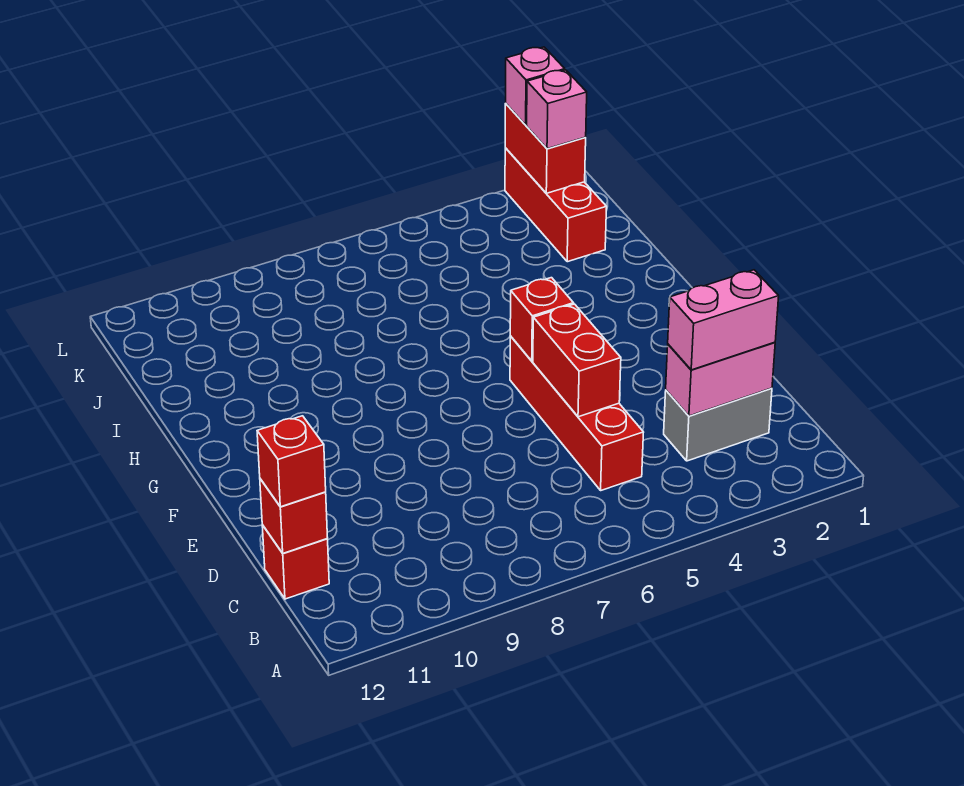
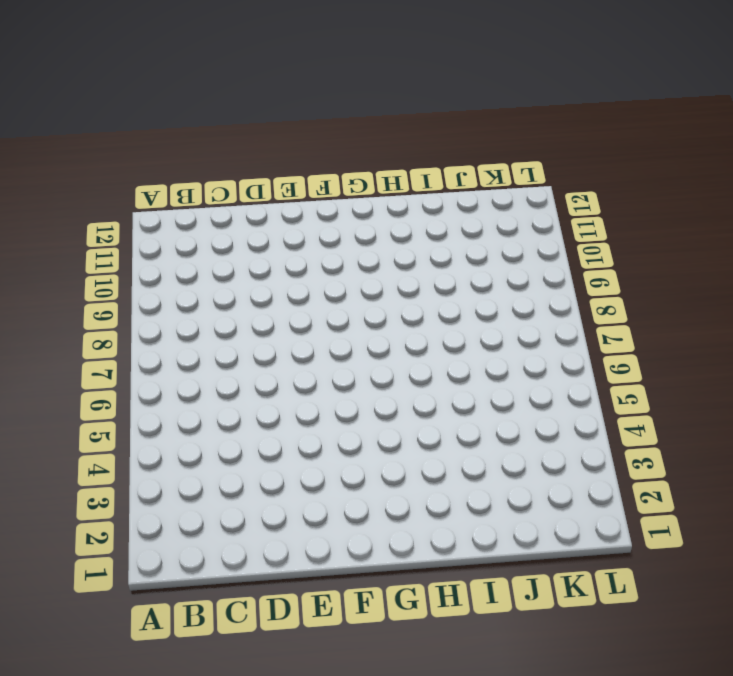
none -> grey brick C2:C3 level 1
none -> red brick C5:F5 level 1
none -> red brick C12 level 1

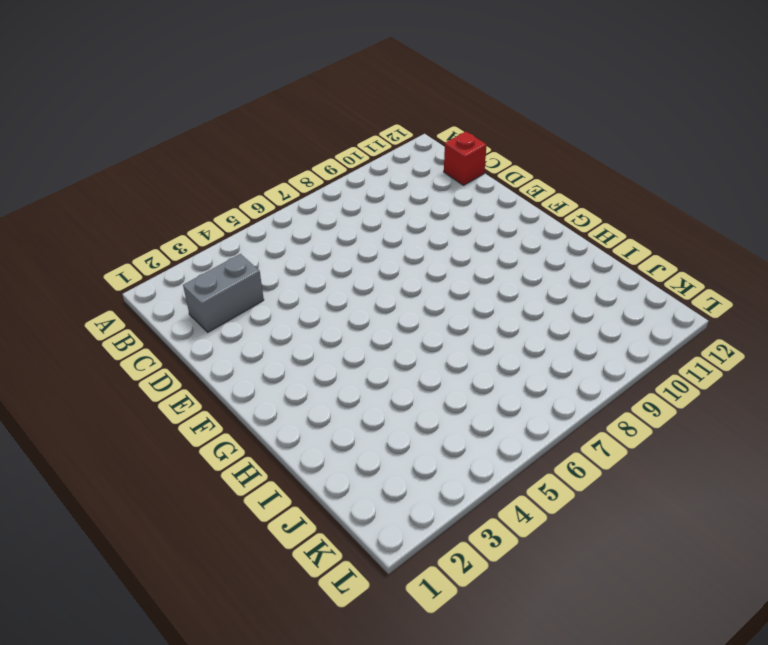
none -> red brick C5:F5 level 1
none -> red brick J2:L2 level 1
none -> pink brick C2:C3 level 2

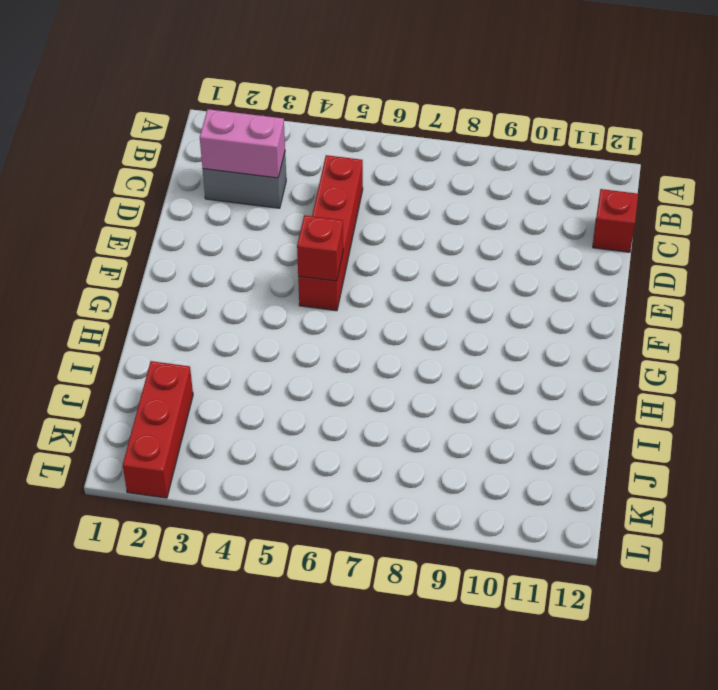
none -> red brick C12 level 2
none -> red brick D5:E5 level 2
none -> red brick K2:L2 level 2

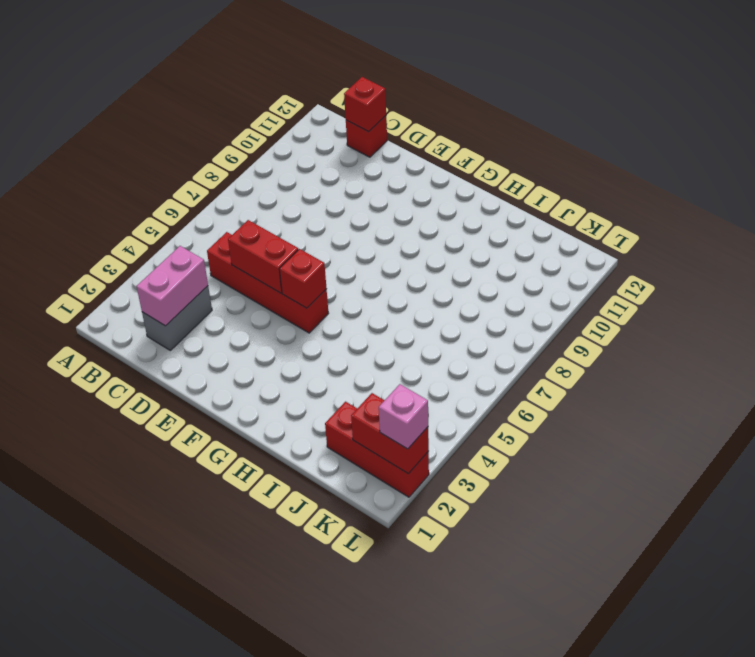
none -> pink brick C2:C3 level 3
none -> red brick C12 level 3
none -> pink brick K2 level 3

